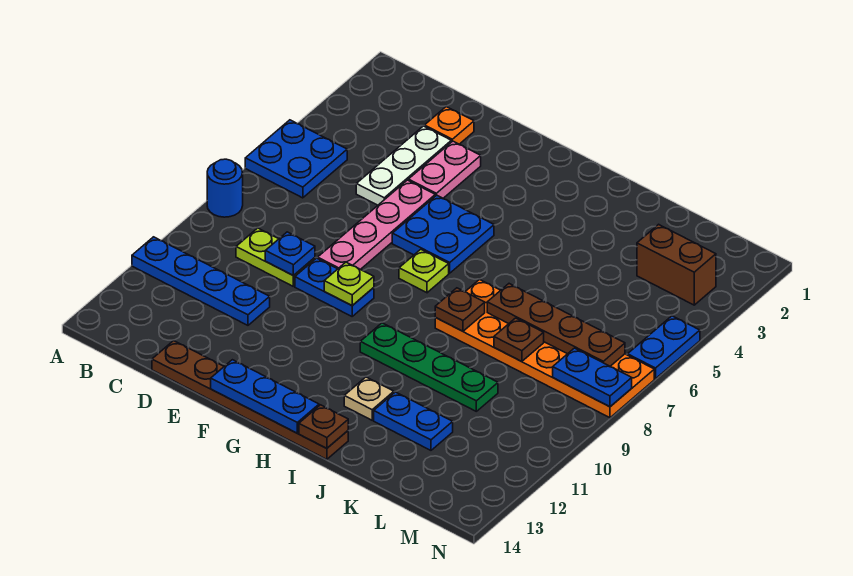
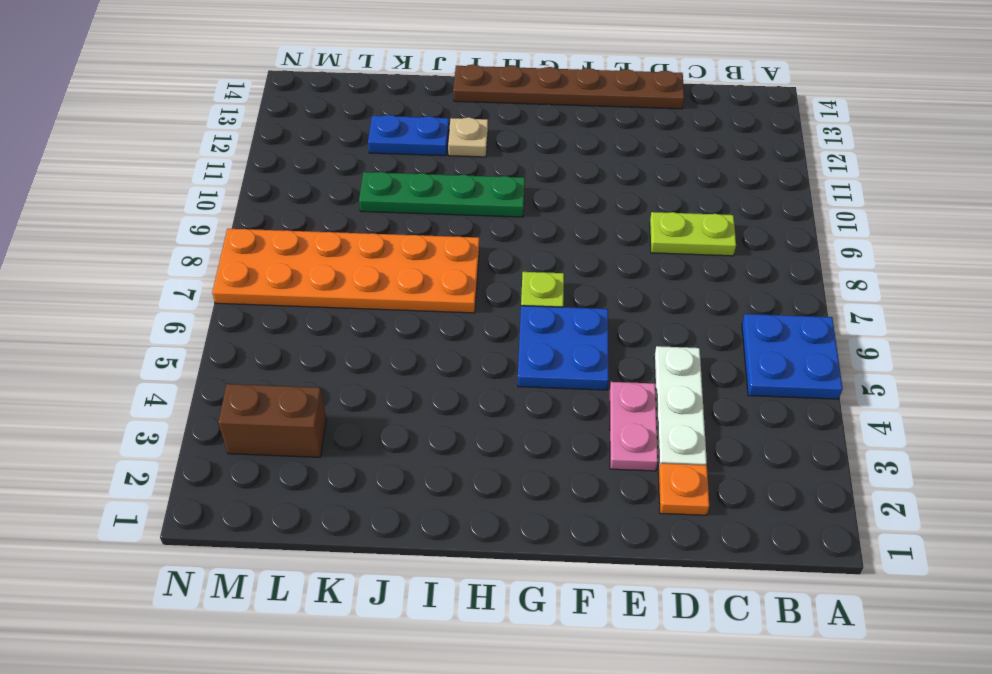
none -> blue round brick A8 level 1
none -> blue plate A11:D11 level 1
none -> pink plate E5:E8 level 1

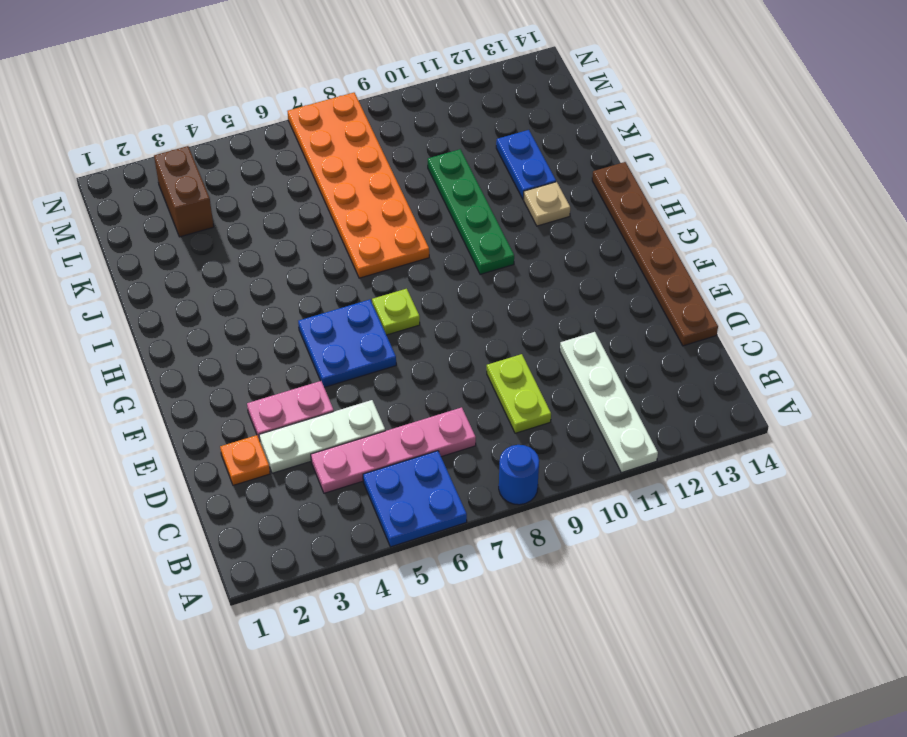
white plate A11:D11 level 1 -> blue plate A11:D11 level 1
pink plate C4:C7 level 1 -> pink plate E5:E8 level 1
none -> blue plate E9:F9 level 1
none -> blue plate N5:N6 level 1
none -> blue plate D9 level 2

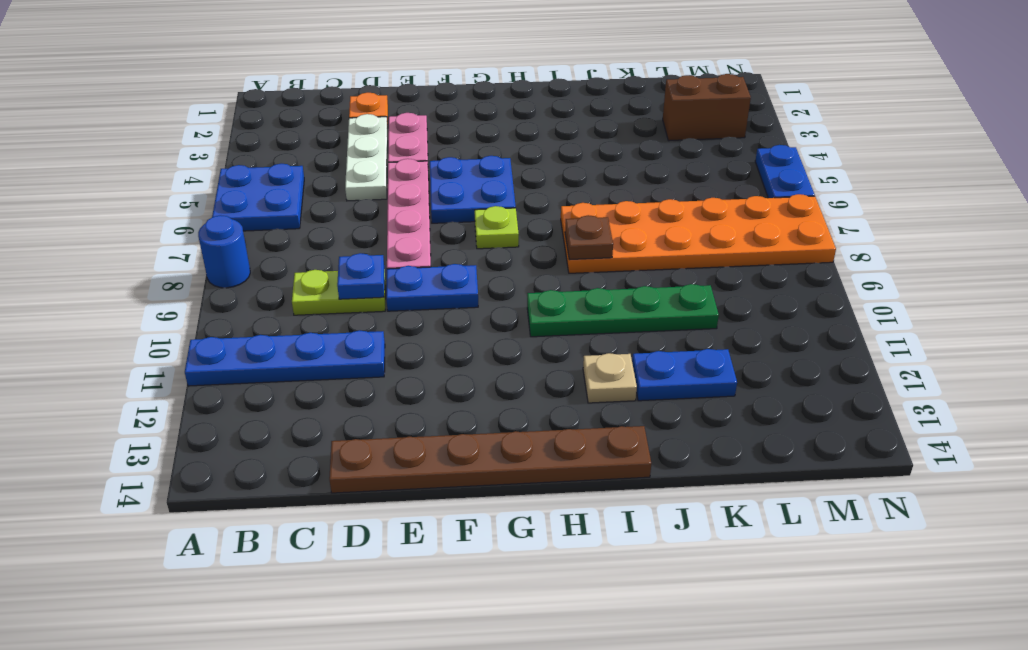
none -> lime plate F9 level 2
none -> blue plate F14:H14 level 2
none -> brown plate I14 level 2

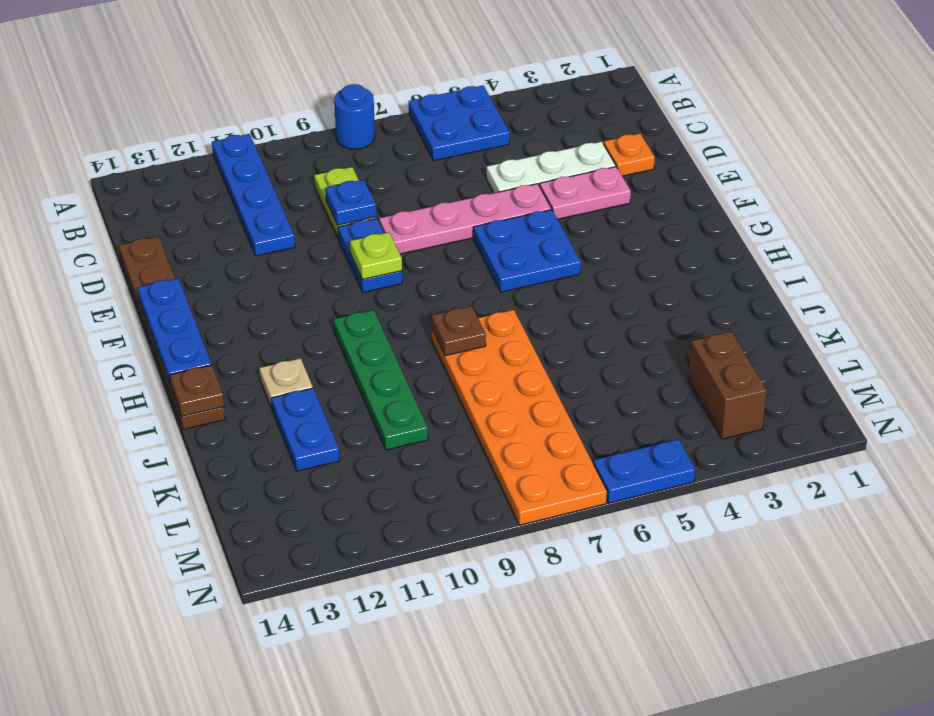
none -> lime plate G7 level 1
none -> brown plate J7:M7 level 2
none -> brown plate K8 level 2

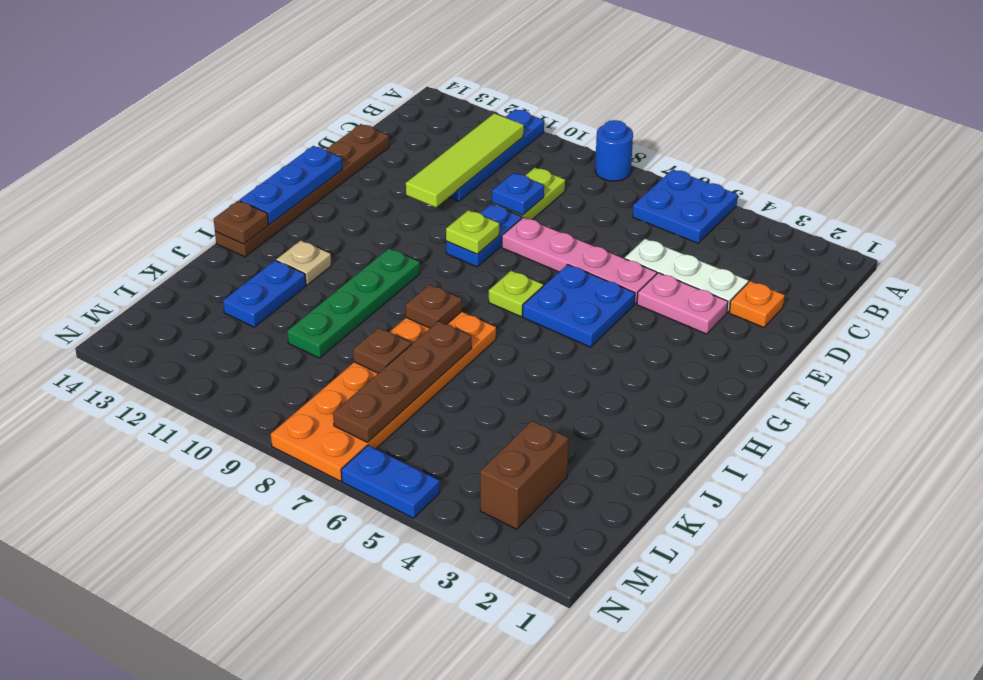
lime tile B11:E11 level 2 -> none
none -> blue plate M8:N8 level 2

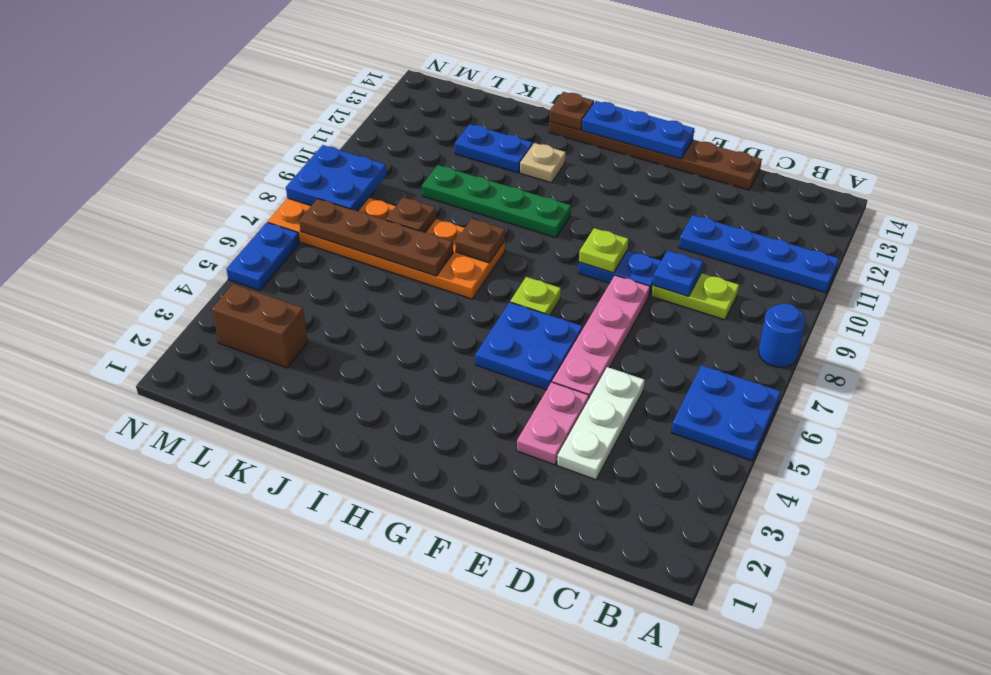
blue plate M8:N9 level 2 -> blue plate M8:N8 level 2
none -> orange plate D2 level 1

